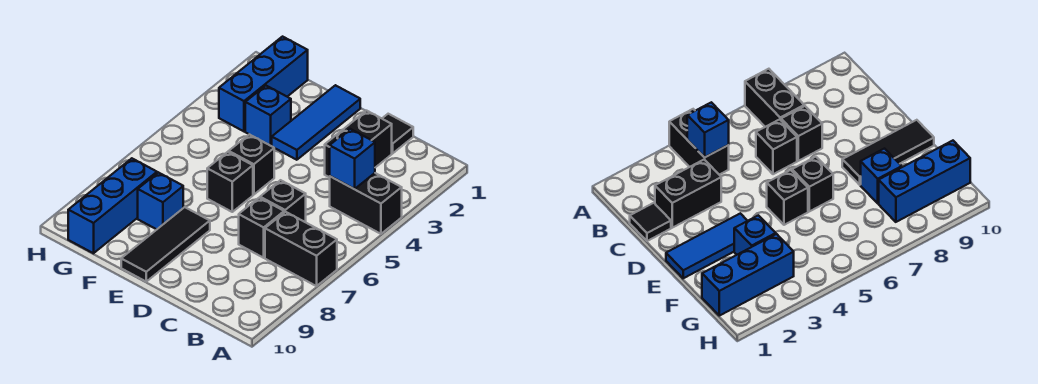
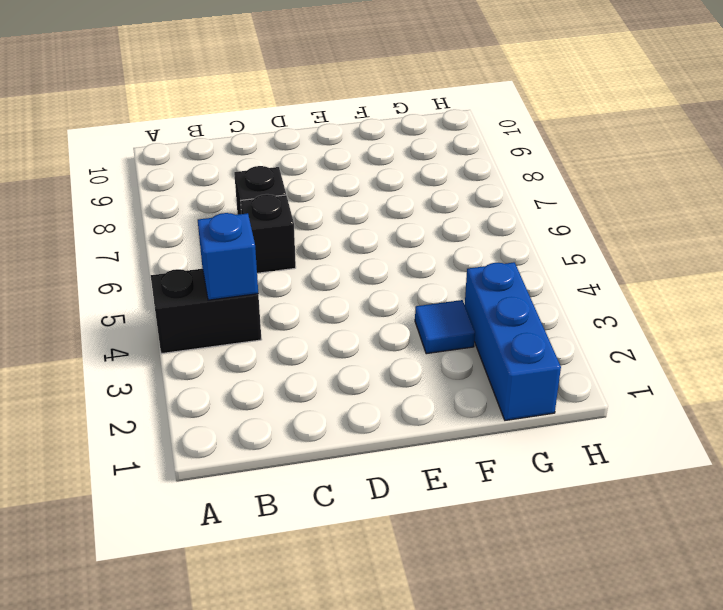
blue tile F3 level 1 -> blue brick F3 level 1
none -> black brick A7:B7 level 1
none -> black tile C1 level 1
none -> black brick C2:C3 level 1

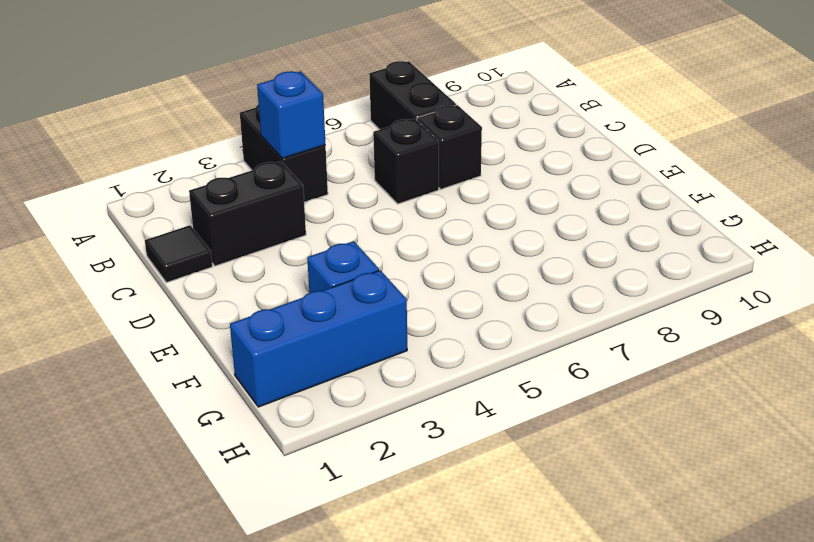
none -> blue tile E1:E3 level 1
none -> black brick E5 level 1
none -> black brick E6 level 1

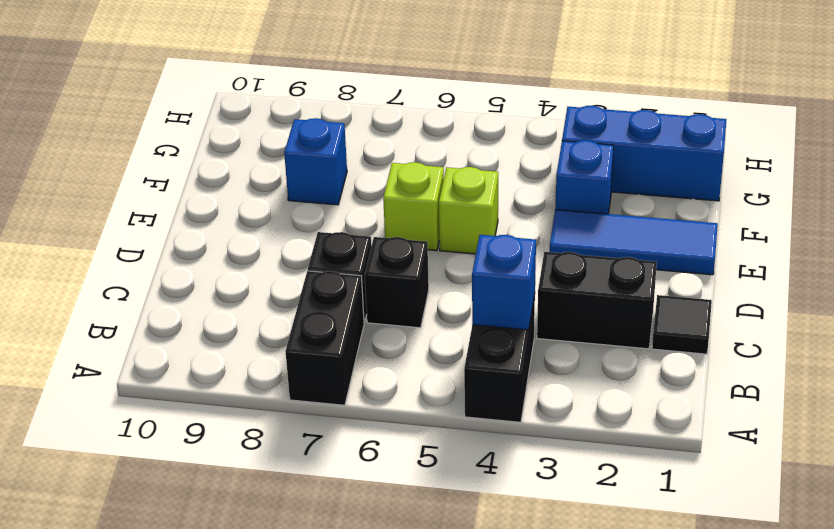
lime brick E5 level 1 -> black brick E5 level 1
lime brick E6 level 1 -> black brick E6 level 1
none -> black tile E8:E10 level 1
none -> blue brick G8:G10 level 1

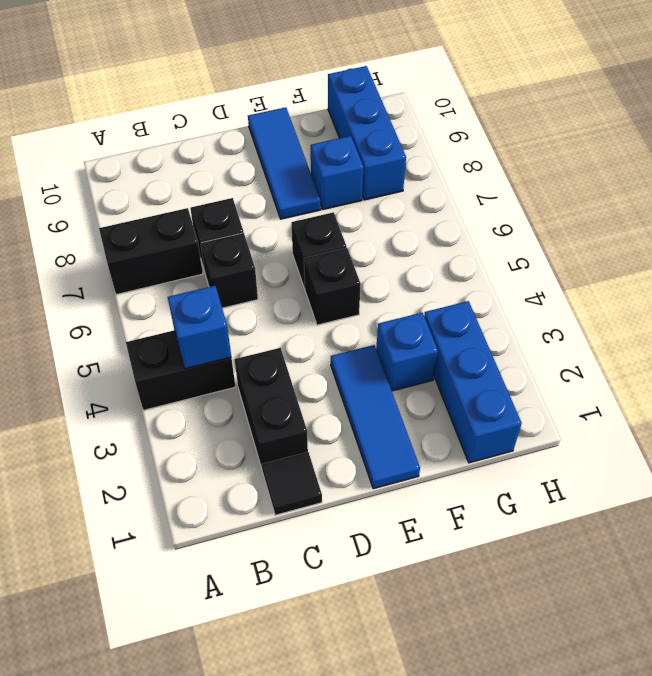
blue tile E8:E10 level 1 -> black tile E8:E10 level 1

